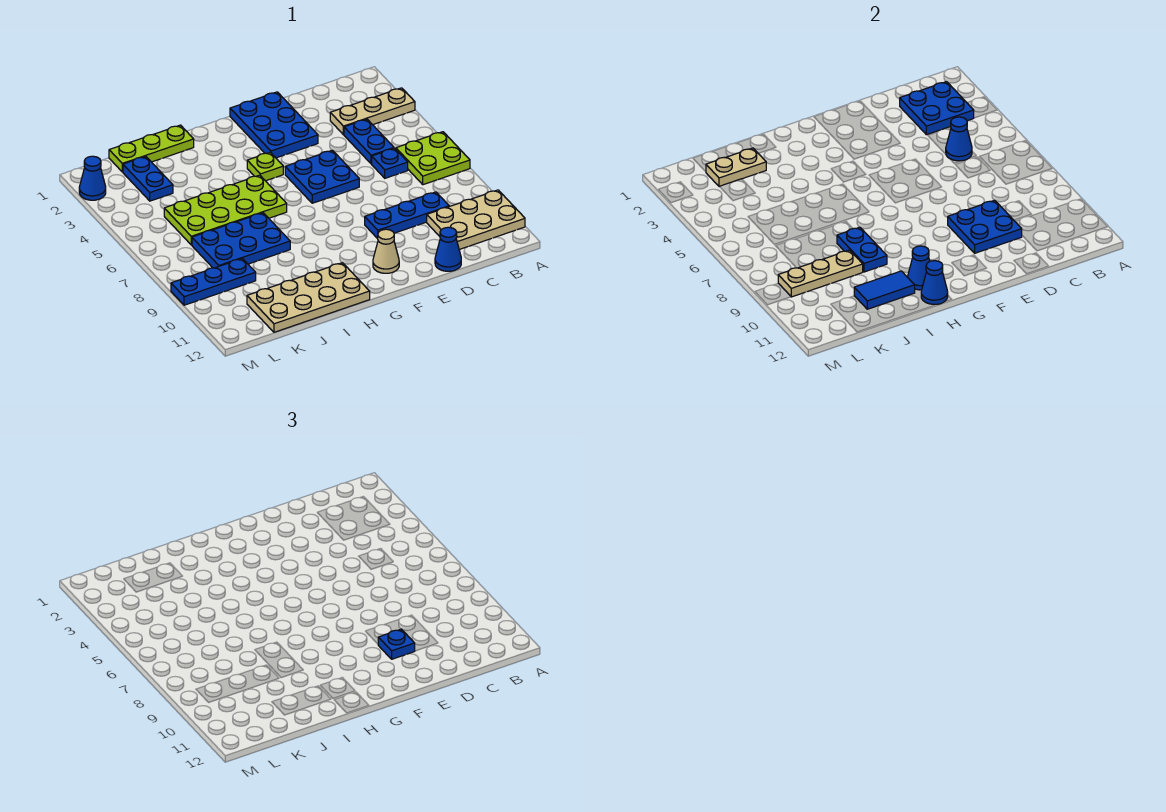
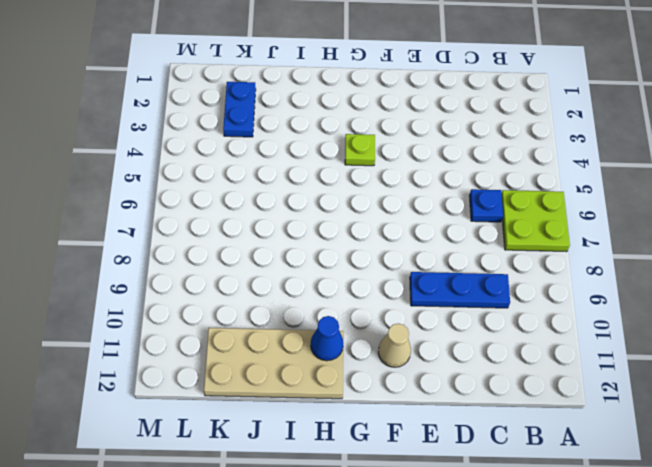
none -> tan plate A3:C3 level 1
none -> tan plate A10:C11 level 1
none -> blue plate C4:C5 level 1

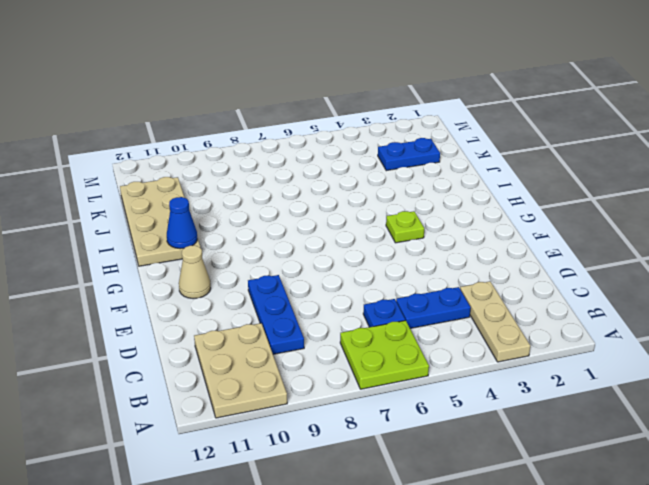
none -> blue cone D12 level 1
none -> blue plate E1:F3 level 1
none -> blue plate E5:F6 level 1

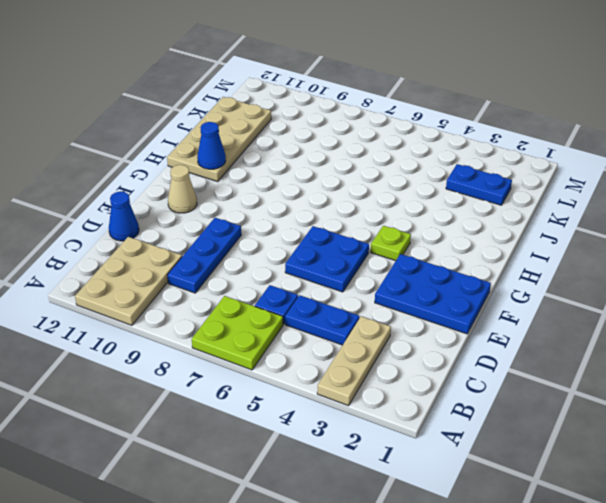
none -> lime plate H5:K6 level 1
none -> lime plate I1:K1 level 1
none -> blue plate I7:K8 level 1

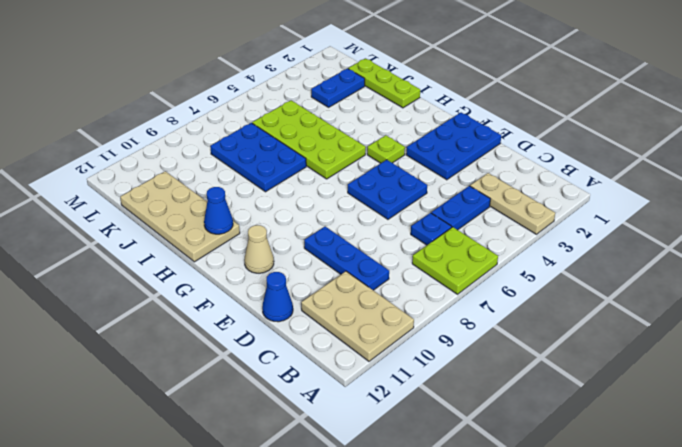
none -> blue plate K9:M9 level 1
none -> blue cone M2 level 1
none -> blue plate B2:C3 level 2

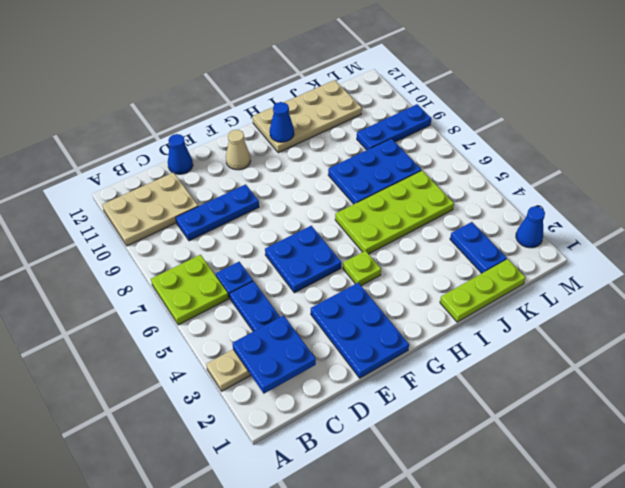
none -> blue cone C5 level 2
none -> blue plate D9:E10 level 2
none -> blue cone H12 level 2

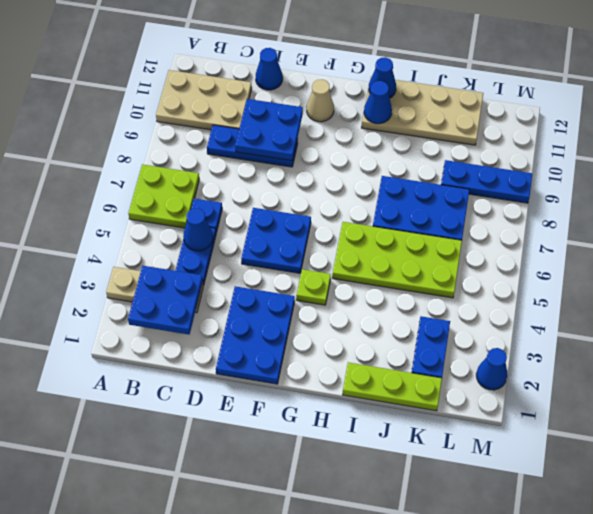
none -> blue plate I8:I9 level 2
none -> blue tile I11:J11 level 2
none -> tan plate J2:K2 level 2

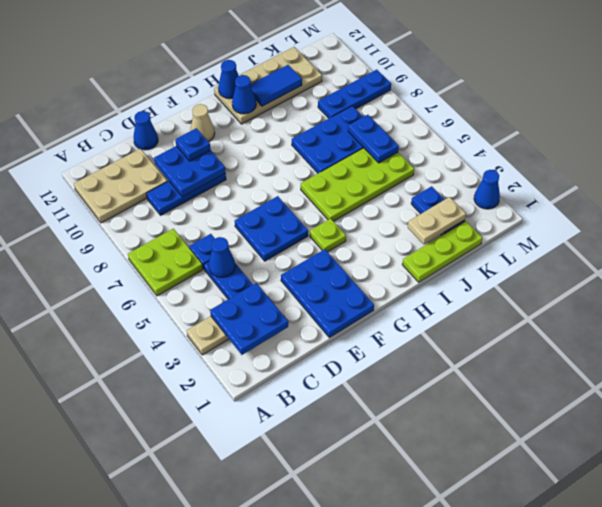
blue plate K6:K7 level 2 -> blue plate I8:I9 level 2
none -> tan plate J9:L9 level 2

